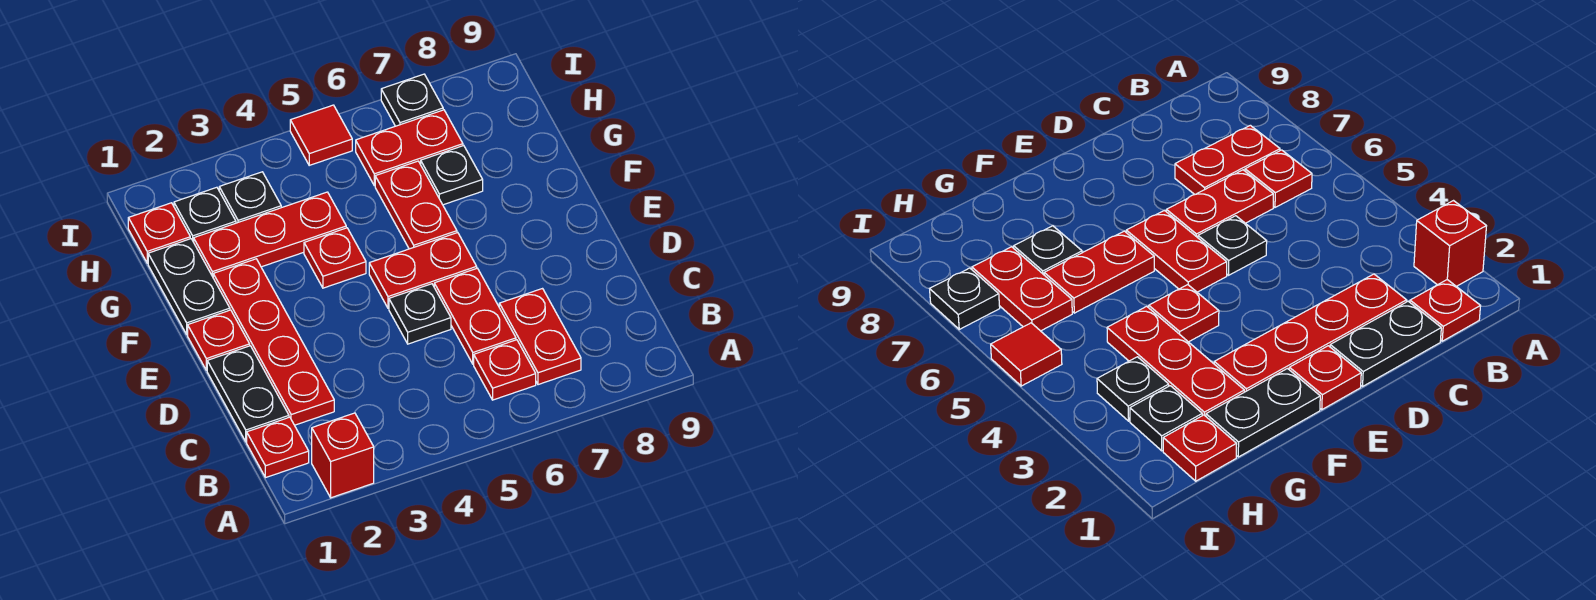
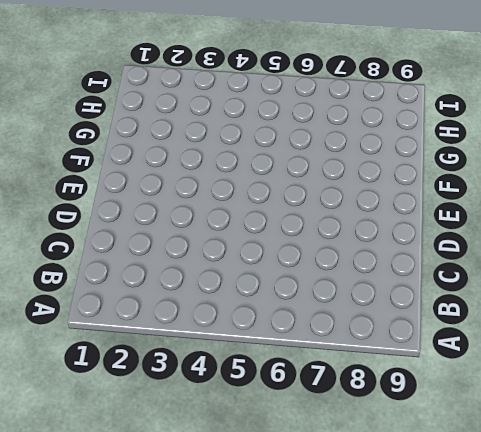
none -> red brick A2 level 1
none -> red plate B1 level 1
none -> red plate B6 level 1

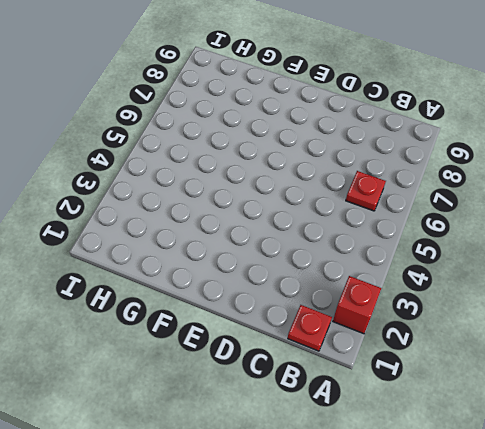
none -> red plate B7:C7 level 1
none -> black plate C1:D1 level 1
none -> red plate C2:F2 level 1

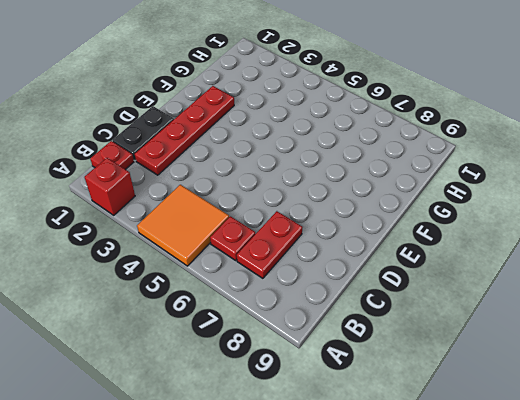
orange tile A4:B5 level 1 -> none
none -> red plate C6:D6 level 1
none -> black plate D5 level 1
none -> red plate E1 level 1

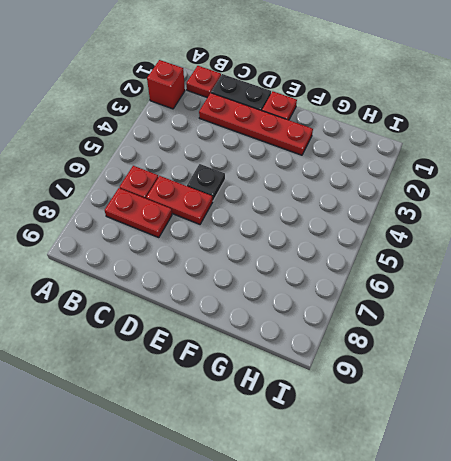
none -> red plate E5:E6 level 1
none -> black plate F1:G1 level 1
none -> red plate F4 level 1

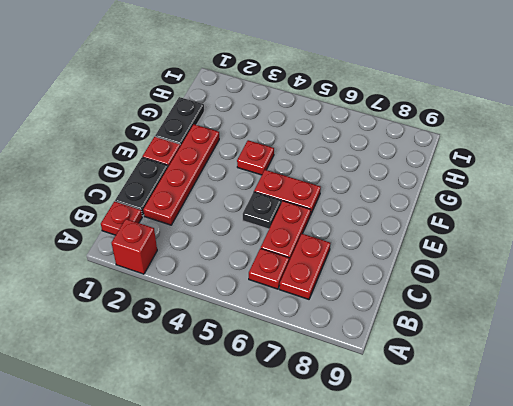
none -> red plate F6:G6 level 1
none -> red plate G2:G4 level 1
none -> black plate G7 level 1

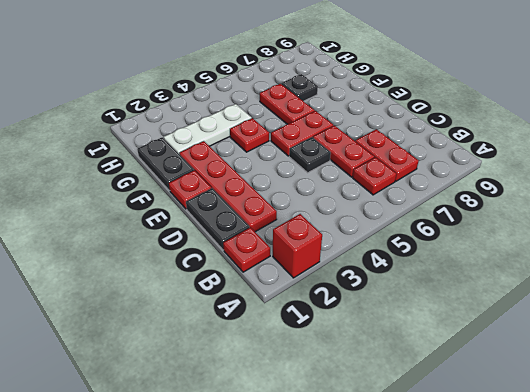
white plate G2:G4 level 1 -> red plate G2:G4 level 1
none -> red plate H1 level 1
none -> black plate H2 level 1
none -> black plate H3 level 1

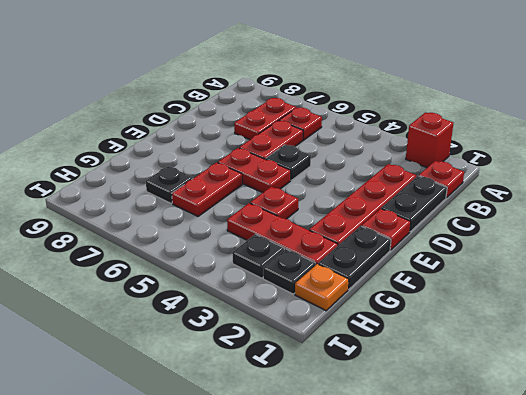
orange plate H1 level 1 -> red plate H1 level 1
none -> red plate H6:H7 level 1
none -> red tile I5 level 1
none -> black plate I7 level 1

